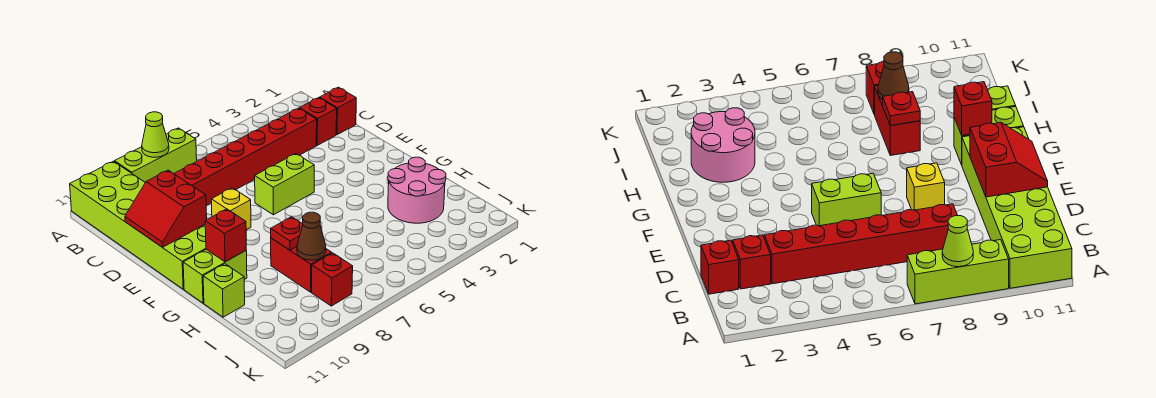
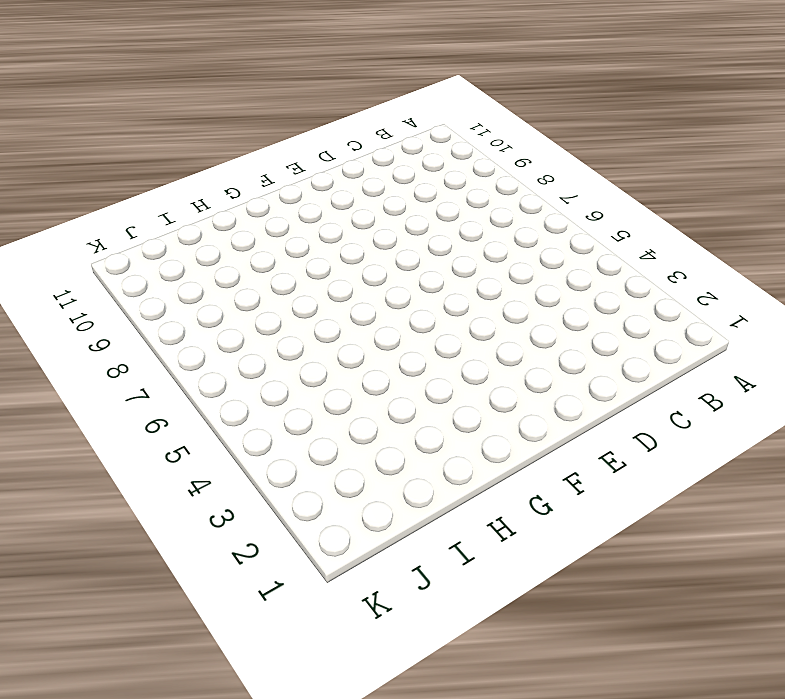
none -> lime brick A7:A9 level 1
none -> lime brick A10:F11 level 1
none -> red brick C1 level 1

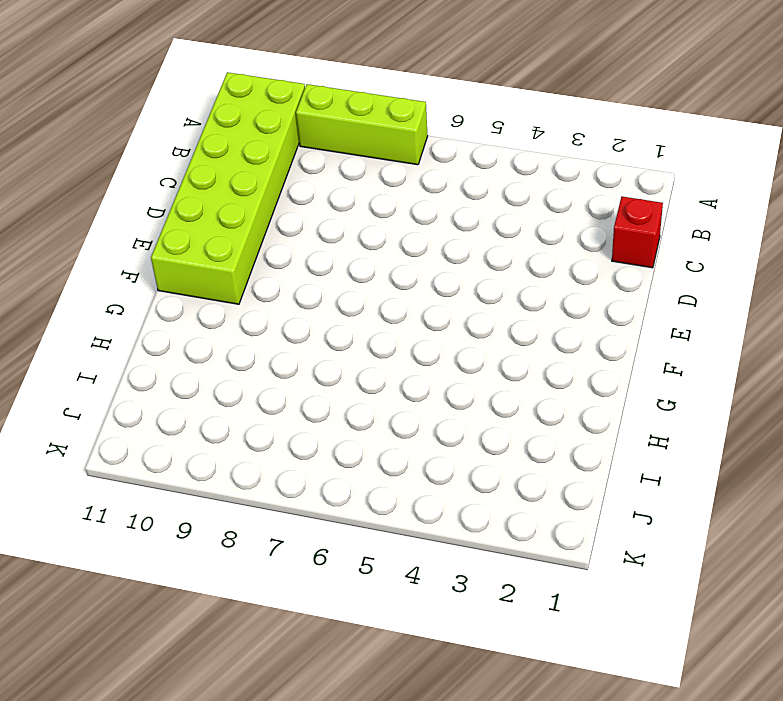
none -> red brick C2 level 1
none -> red brick C3:C8 level 1
none -> lime brick E5:E6 level 1

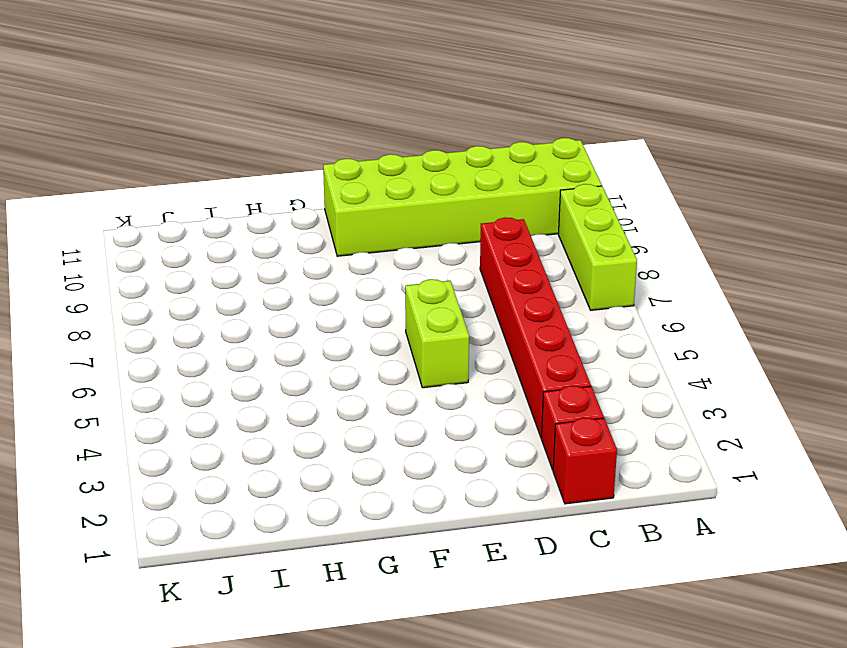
none -> yellow brick E8 level 1
none -> lime brick G10:G11 level 1
none -> pink round brick H2:I3 level 1

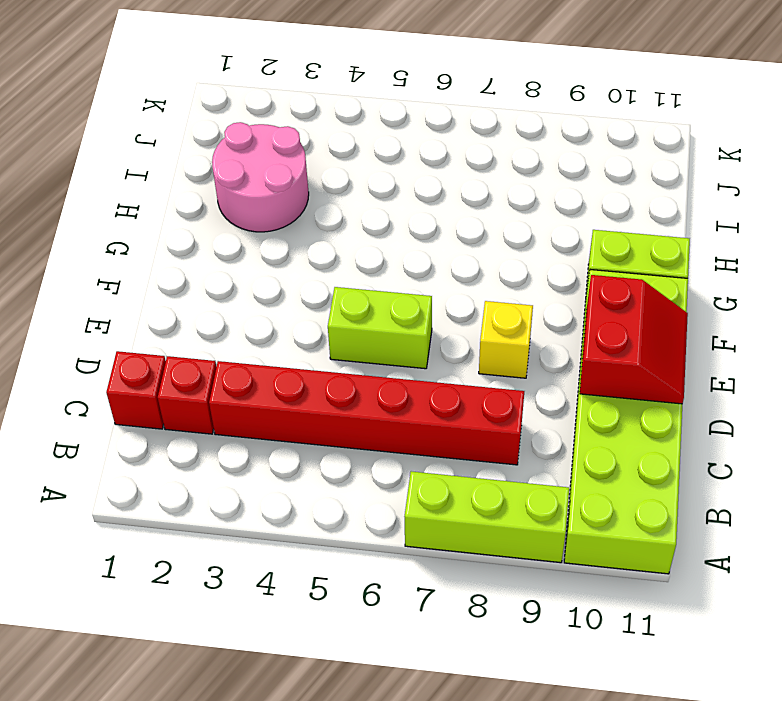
none -> red brick H8:I8 level 1
none -> lime brick H11 level 1
none -> red brick J8 level 1

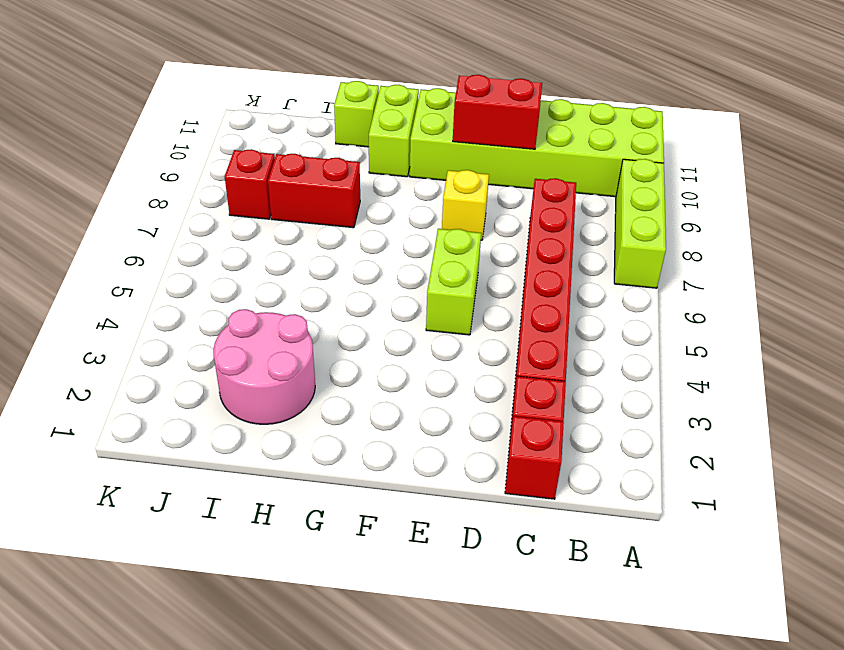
none -> lime cone A8 level 2
none -> red brick G10 level 2
none -> red plate H8 level 2

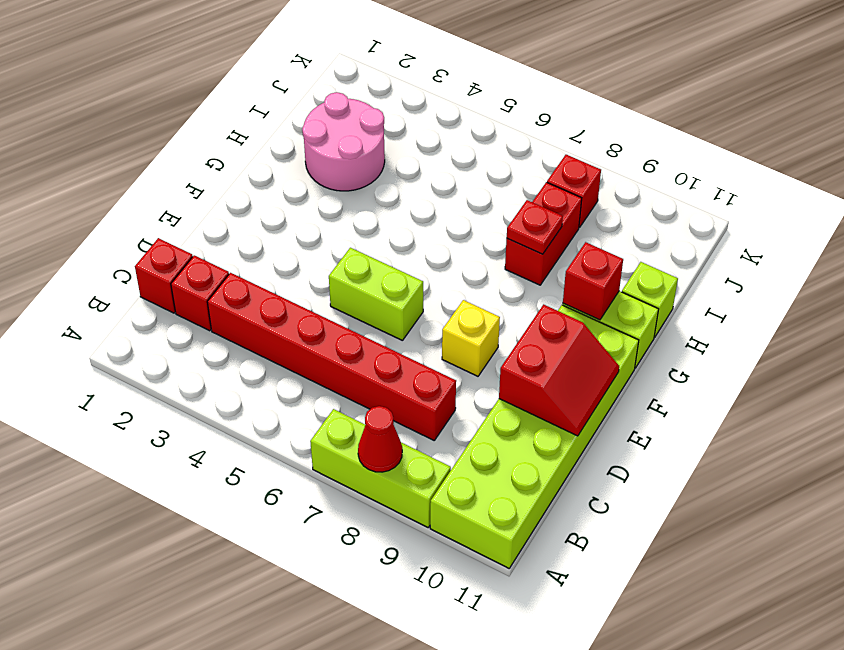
red cone A8 level 2 -> lime cone A8 level 2
none -> brown cone I8 level 2

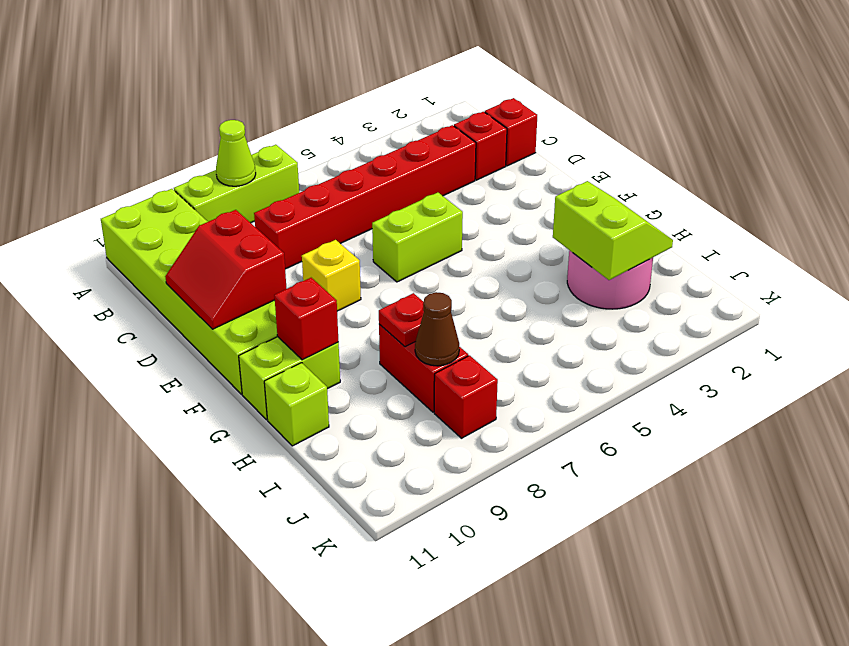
lime slope H2:I3 level 2 top 3 -> none

